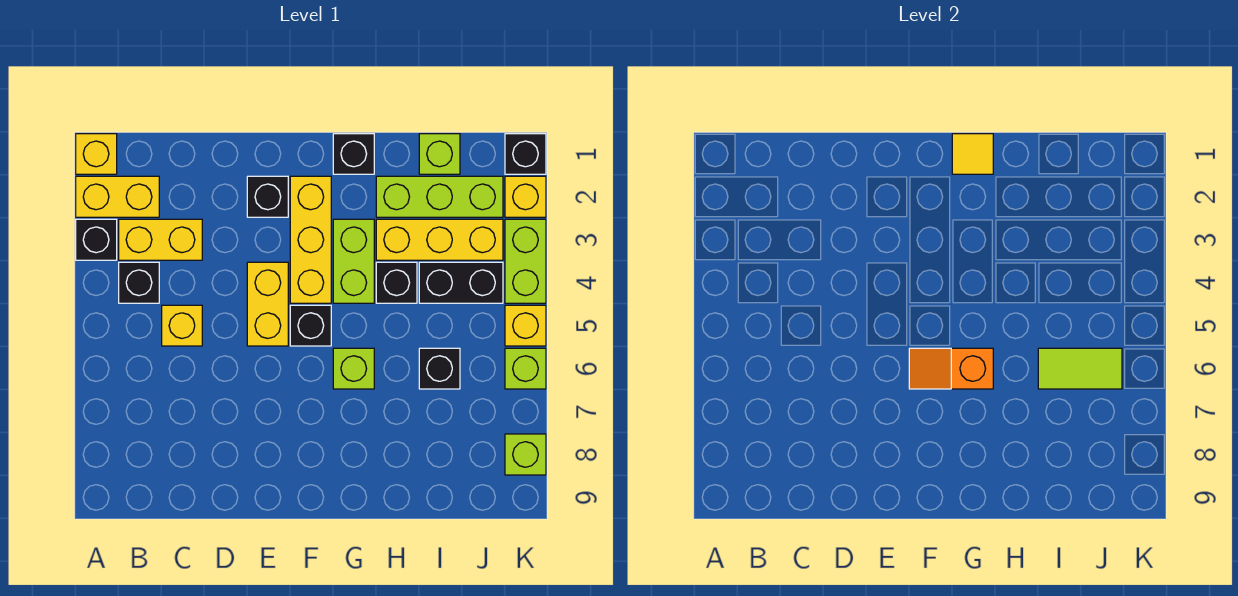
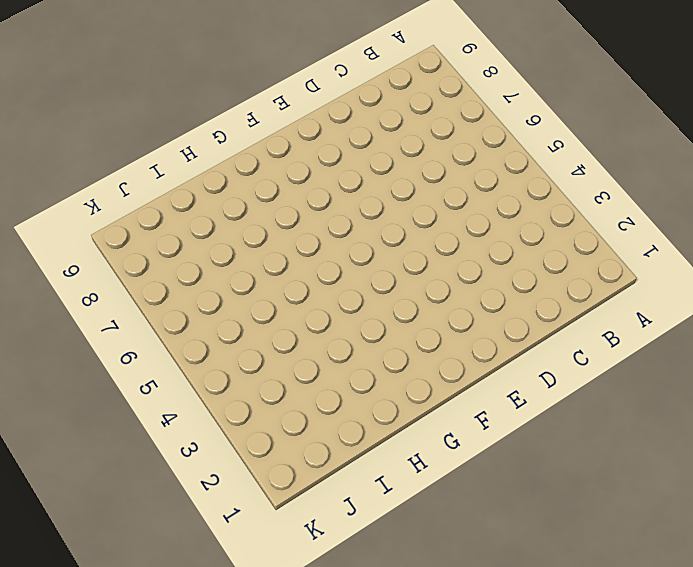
none -> yellow brick A1 level 1
none -> yellow brick A2:B2 level 1
none -> black brick A3 level 1

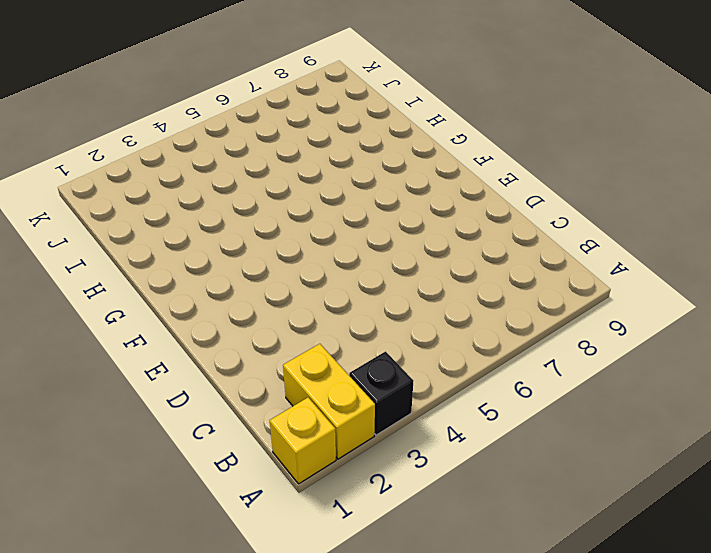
none -> yellow brick B3:C3 level 1
none -> black brick B4 level 1
none -> yellow brick C5 level 1

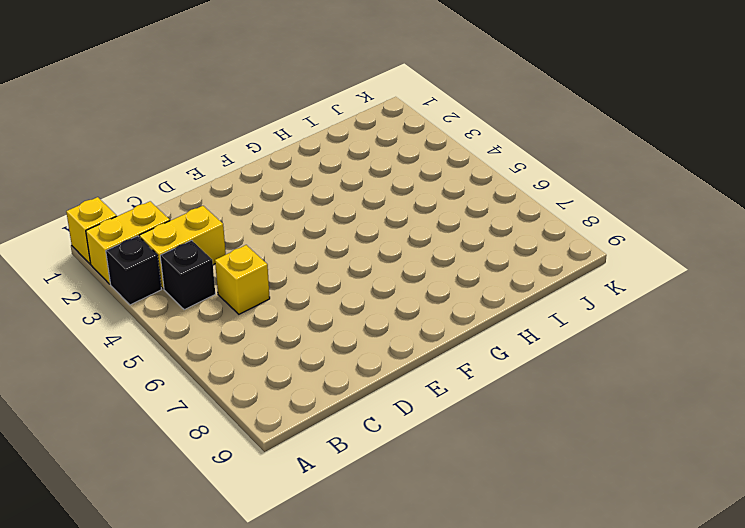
none -> black brick E2 level 1
none -> yellow brick E4:E5 level 1
none -> yellow brick F2:F4 level 1

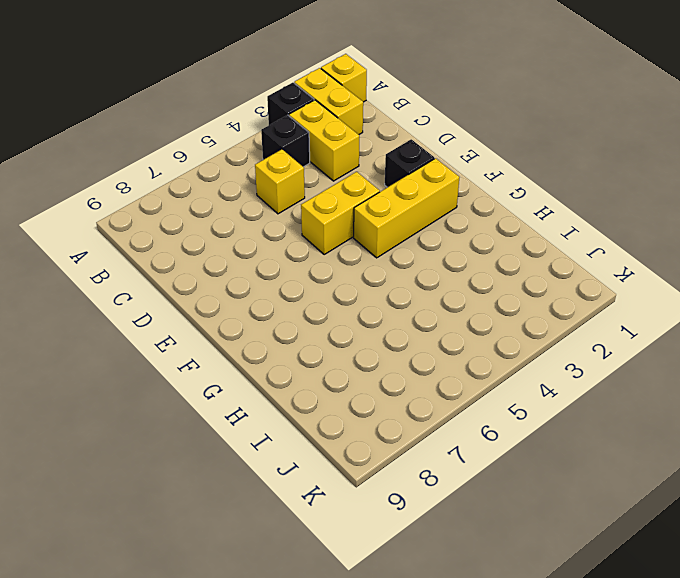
none -> black brick F5 level 1
none -> black brick G1 level 1
none -> lime brick G3:G4 level 1

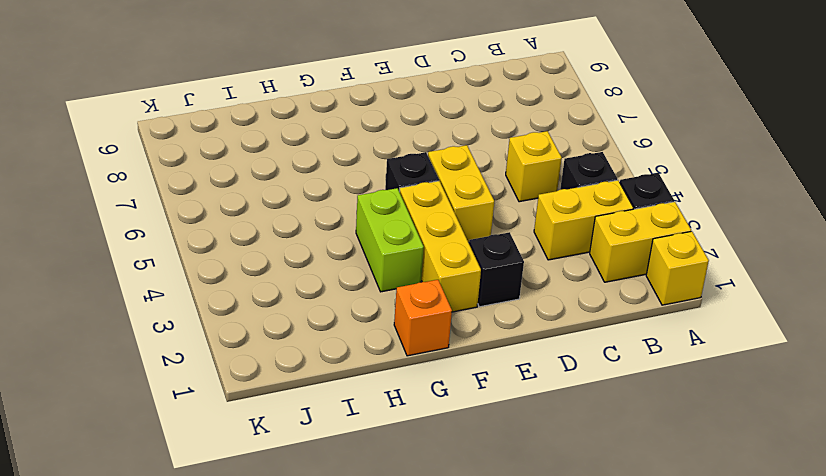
orange brick G1 level 1 -> black brick G1 level 1
none -> lime brick G6 level 1
none -> lime brick H2:J2 level 1
none -> yellow brick H3:J3 level 1

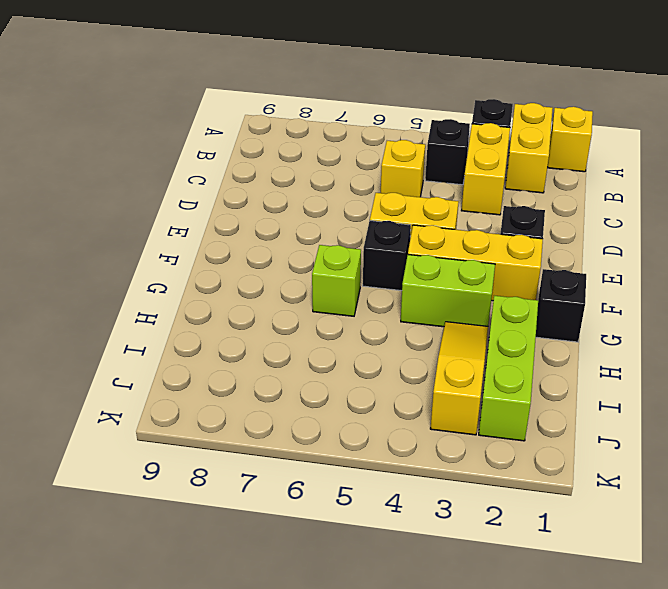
yellow slope H3:J3 level 1 top J -> yellow brick H3:J3 level 1
none -> black brick H4 level 1
none -> lime brick I1 level 1
none -> black brick I4:J4 level 1

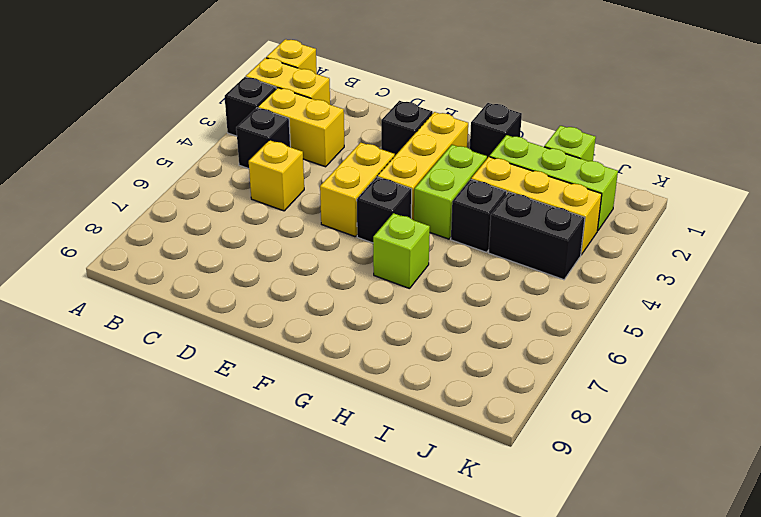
none -> black brick I6 level 1
none -> black brick K1 level 1
none -> yellow brick K2 level 1

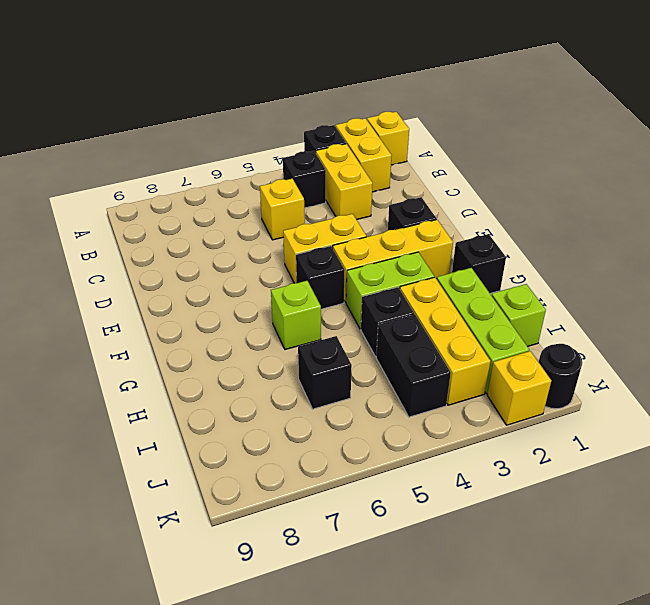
black round brick K1 level 1 -> black brick K1 level 1
none -> lime brick K3:K4 level 1
none -> yellow brick K5 level 1
none -> lime brick K6 level 1

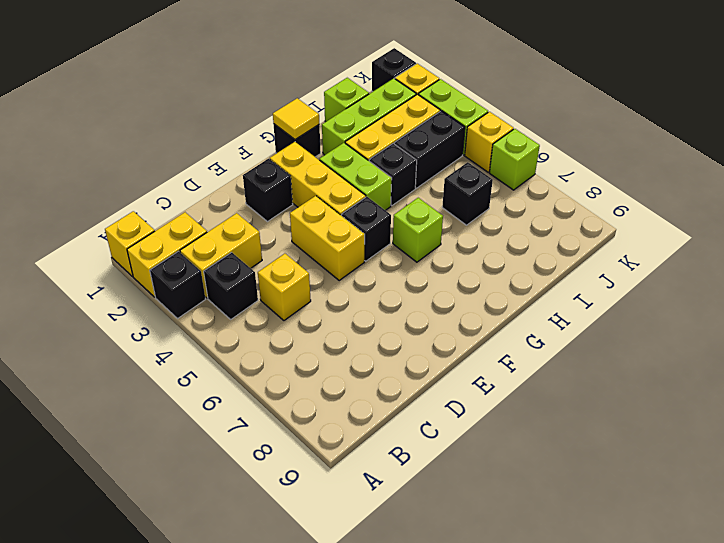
none -> lime brick K8 level 1
none -> orange slope F6:G6 level 2 top G
none -> lime tile I6:J6 level 2

